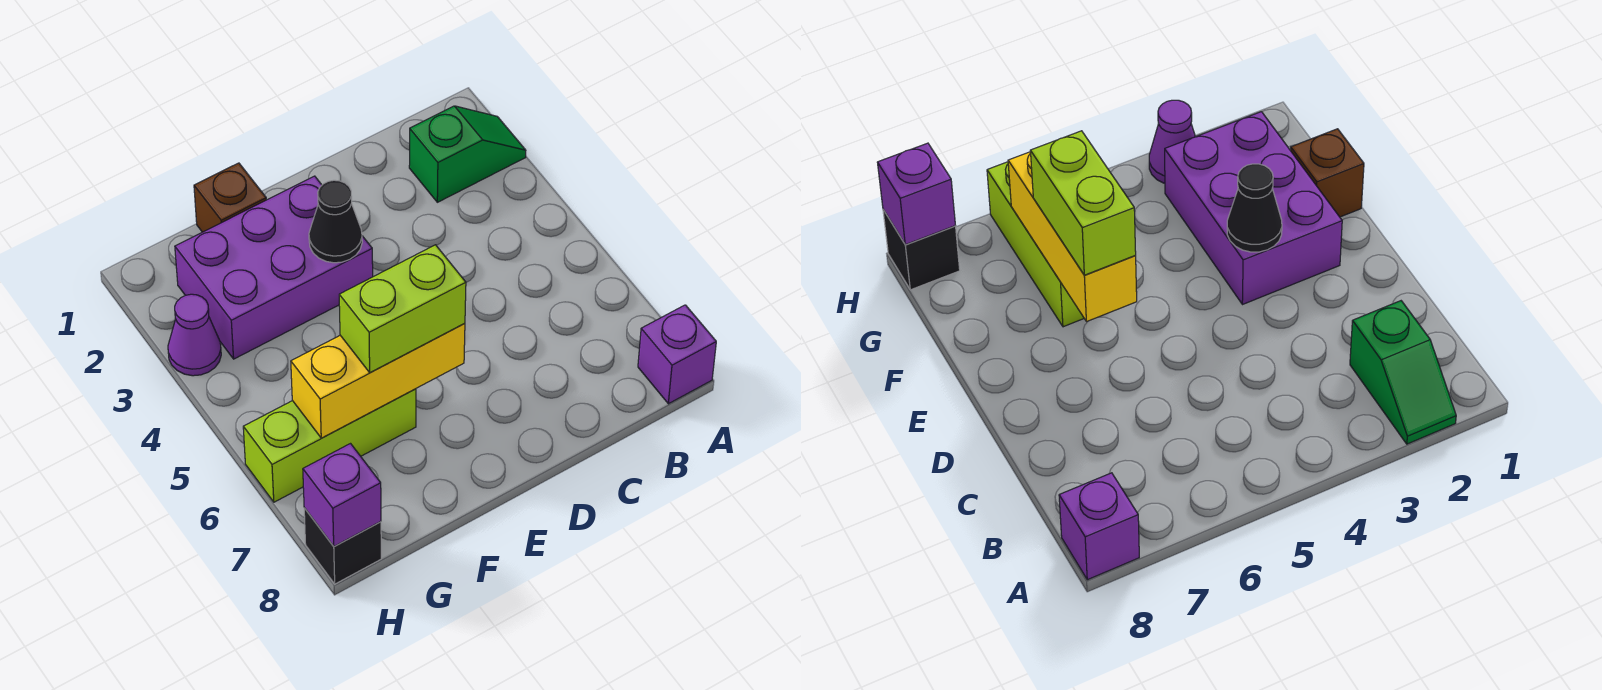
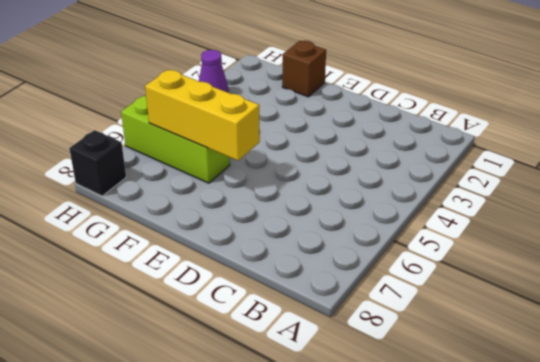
none -> green slope A2:B2 level 1 top B
none -> purple brick A8 level 1

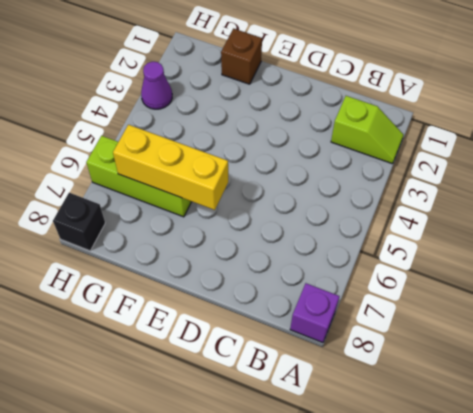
lime slope A2:B2 level 1 top B -> green slope A2:B2 level 1 top B
none -> purple brick E2:G3 level 1
none -> black cone E3 level 2

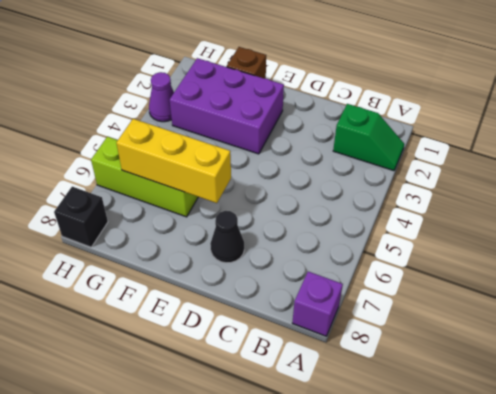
black cone D7 level 1 -> black cone E3 level 2
none -> purple brick H8 level 2
none -> lime brick E6:F6 level 3

